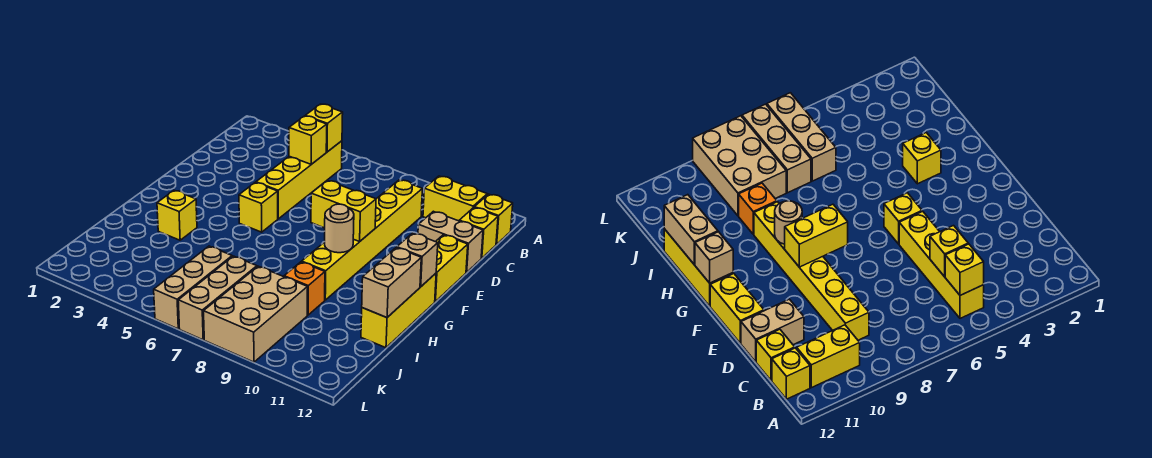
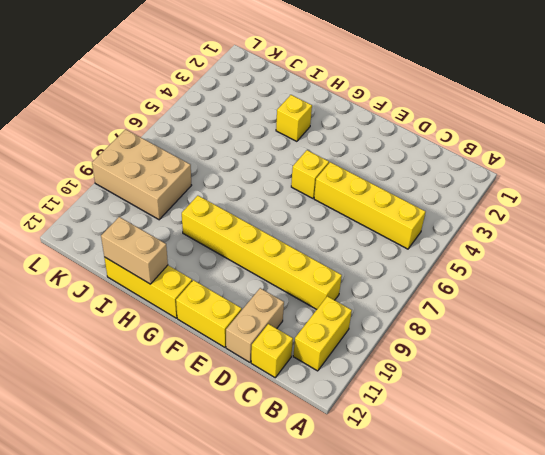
none -> yellow brick B12 level 1
none -> orange brick I9 level 1
none -> tan brick J6:L6 level 1

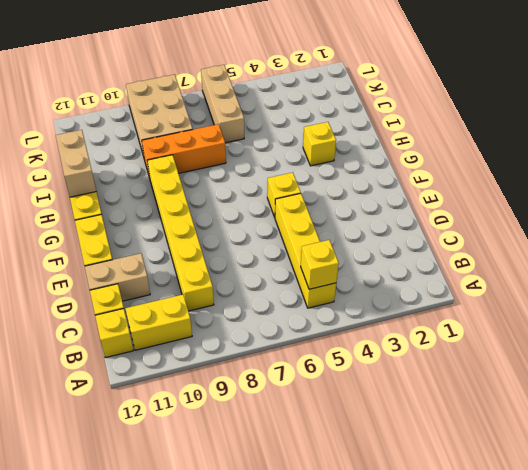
orange brick I7:I9 level 1 -> orange brick I9 level 1
none -> tan brick J7:L7 level 1
none -> yellow brick C5 level 2
none -> yellow brick F8:F9 level 2

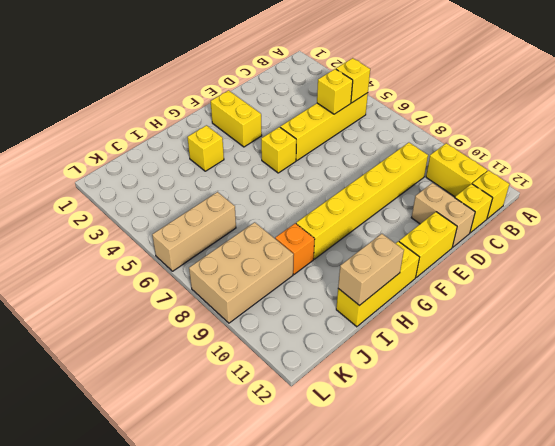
yellow brick F2:F3 level 1 -> yellow brick F8:F9 level 2
none -> tan brick J7:L7 level 1
none -> tan round brick G9 level 2
none -> tan brick G12 level 2

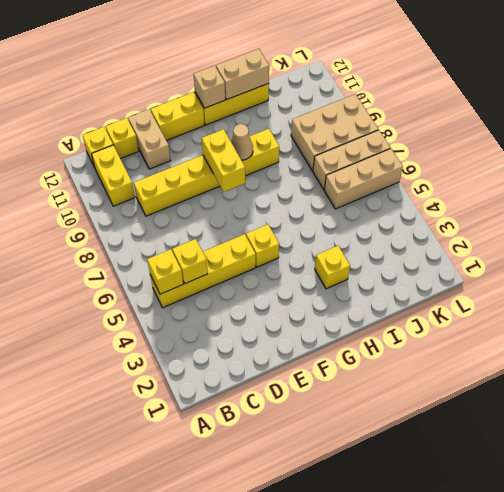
tan cone G9 level 2 -> tan round brick G9 level 2
none -> orange brick I9 level 1

